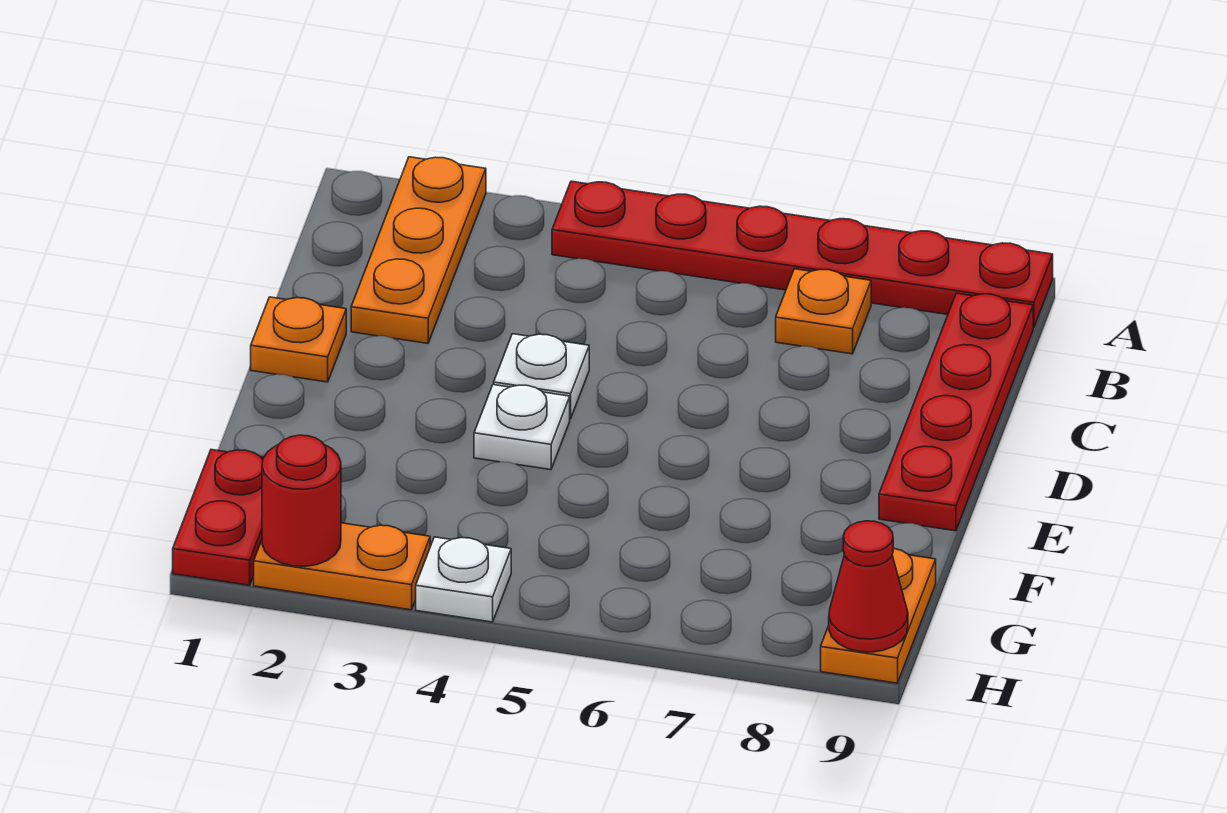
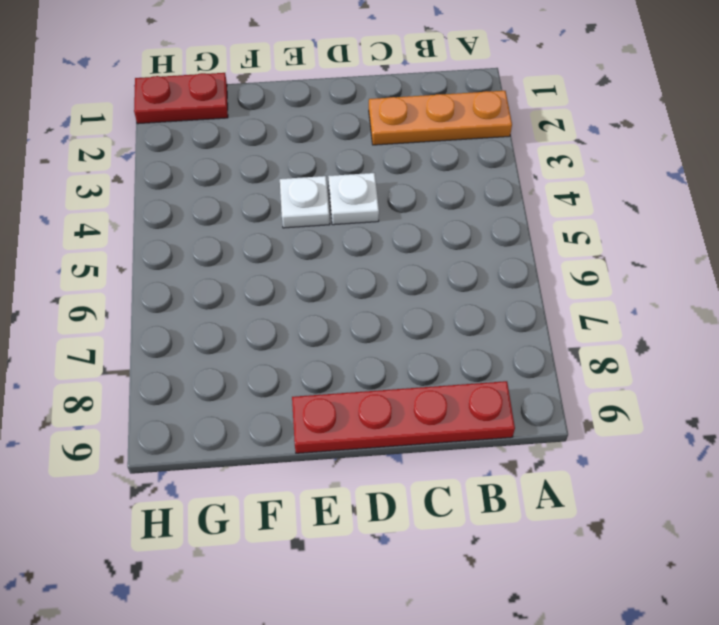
none -> red plate A4:A9 level 1
none -> orange plate B7 level 1
none -> orange plate D1 level 1

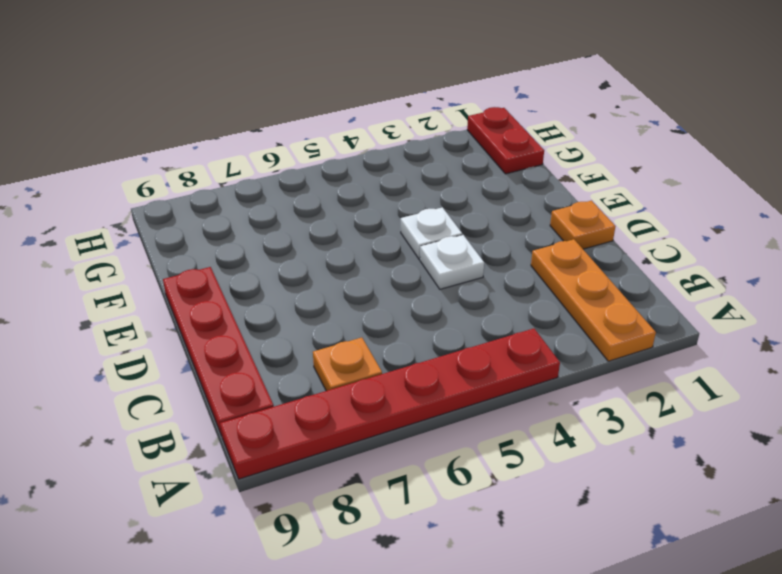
none -> orange plate G9:H9 level 1
none -> orange plate H2:H3 level 1
none -> white plate H4 level 1

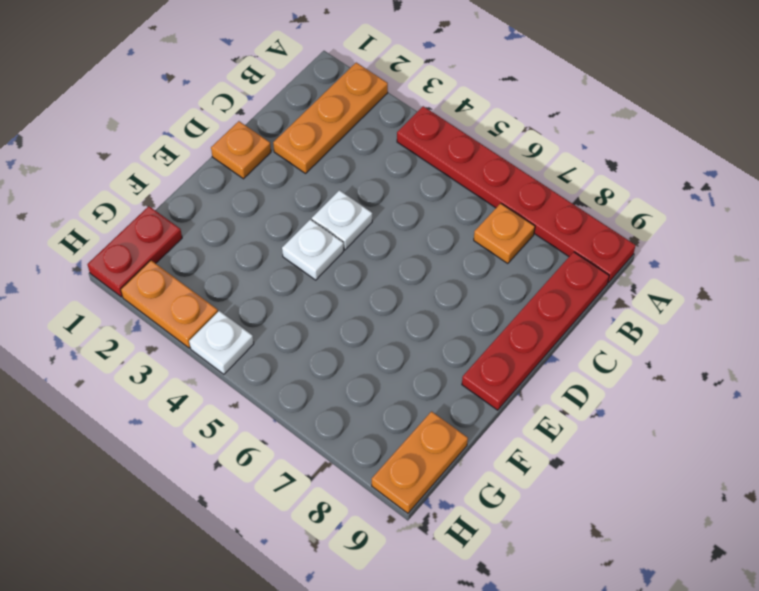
none -> red round brick H2 level 2
none -> red cone H9 level 2

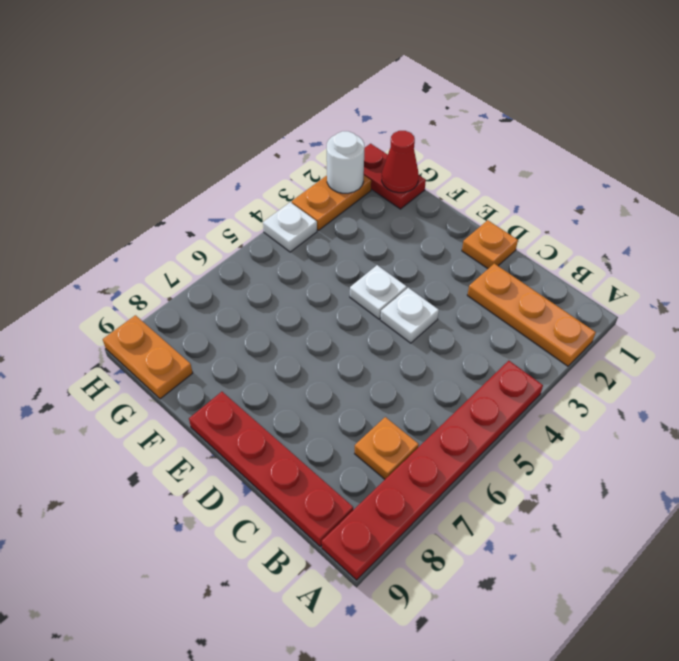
red cone G1 level 2 -> red cone H9 level 2
white round brick H2 level 2 -> red round brick H2 level 2

